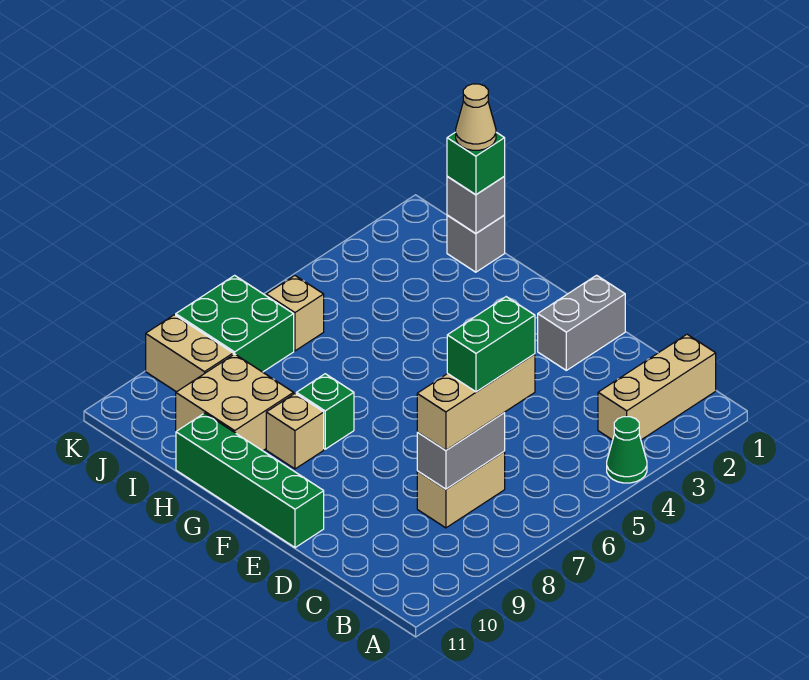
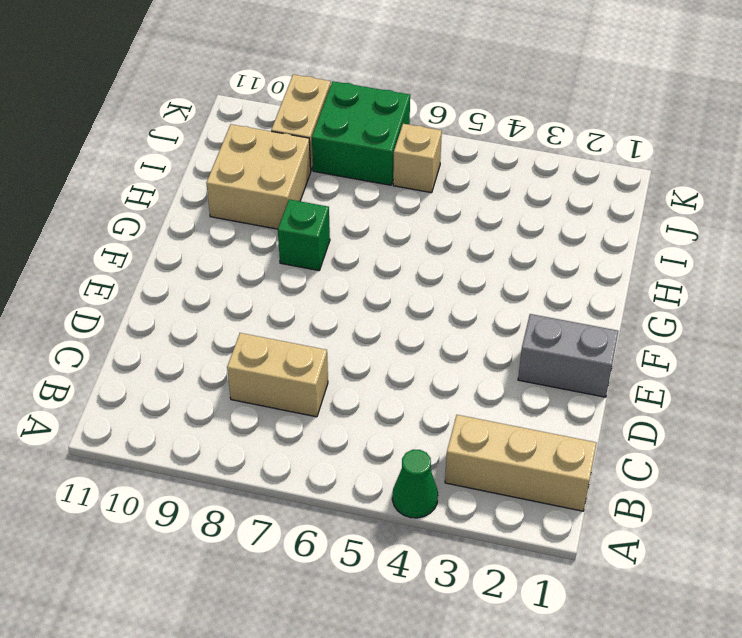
none -> green brick E11:H11 level 1
none -> tan brick G9 level 1
none -> grey brick I1 level 1

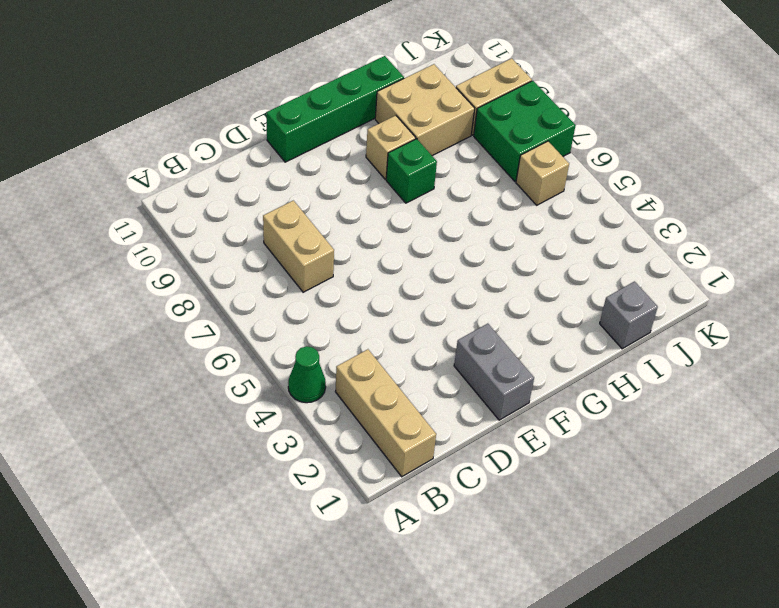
none -> grey brick C7:C8 level 2
none -> grey brick I1 level 2
none -> tan brick C6:C8 level 3

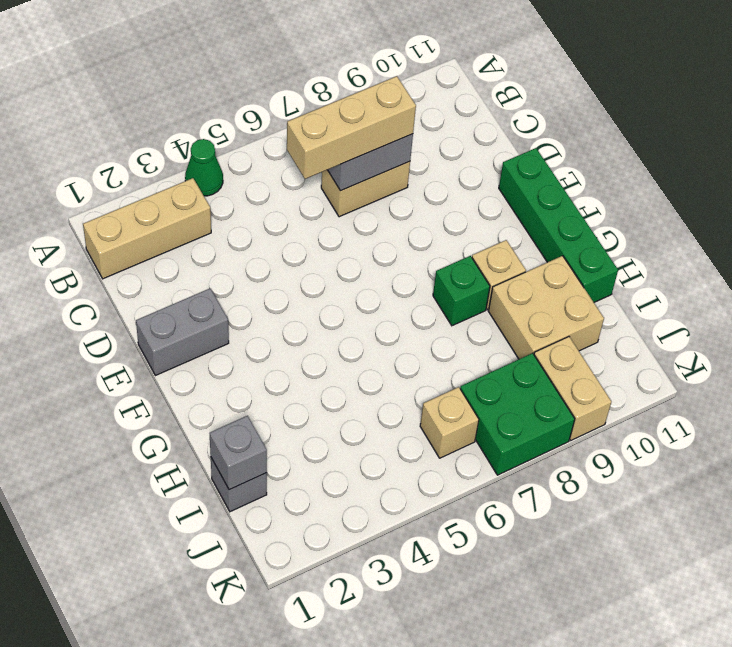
none -> green brick I1 level 3
none -> green brick C6:C7 level 4
none -> tan cone I1 level 4

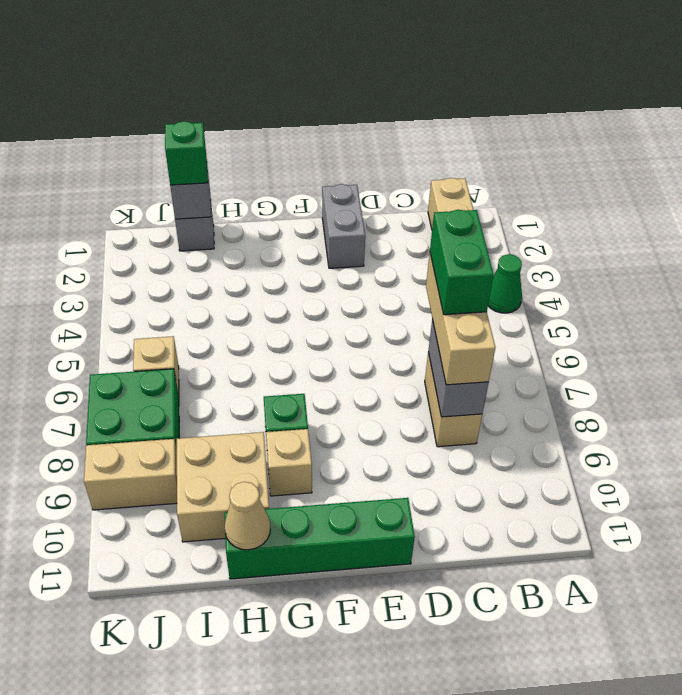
tan cone H11 level 2 -> tan cone I1 level 4

